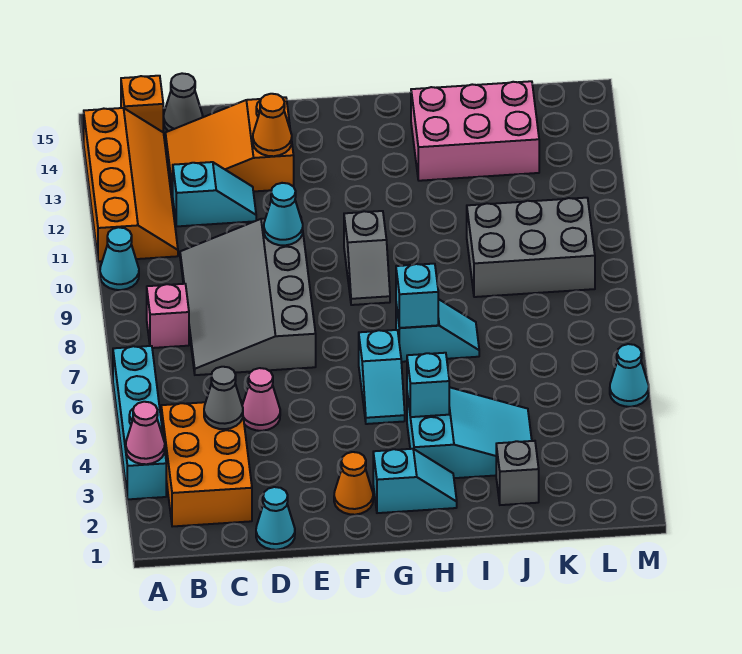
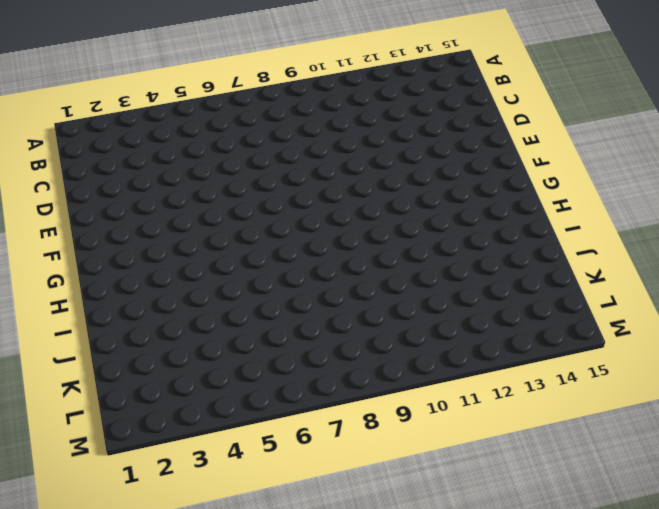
none -> cyan brick A3:A6 level 1
none -> cyan cone A10 level 1
none -> orange slope A11:B14 level 1 top A

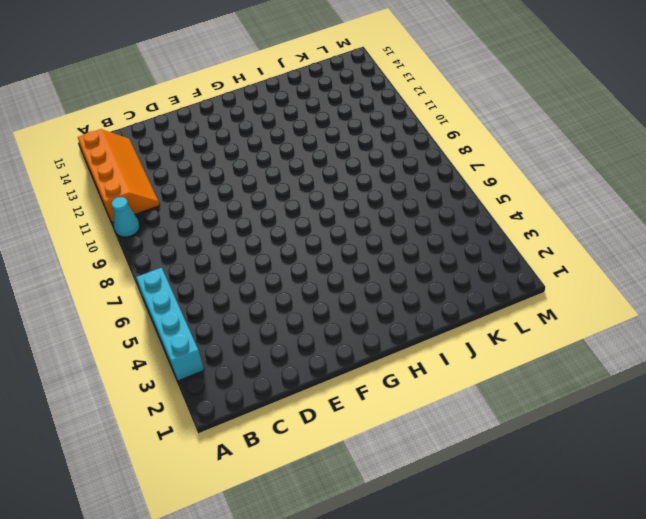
none -> orange brick B2:C4 level 1
none -> pink brick B8 level 1
none -> orange brick B15 level 1

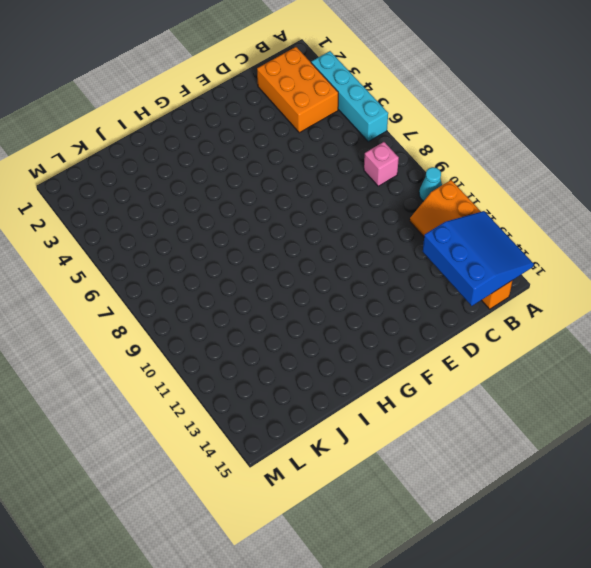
blue slope A13:C15 level 2 top C -> none
none -> grey slope C7:E10 level 1 top E
none -> cyan slope C12:D12 level 1 top C
none -> orange slope C13:E14 level 1 top E

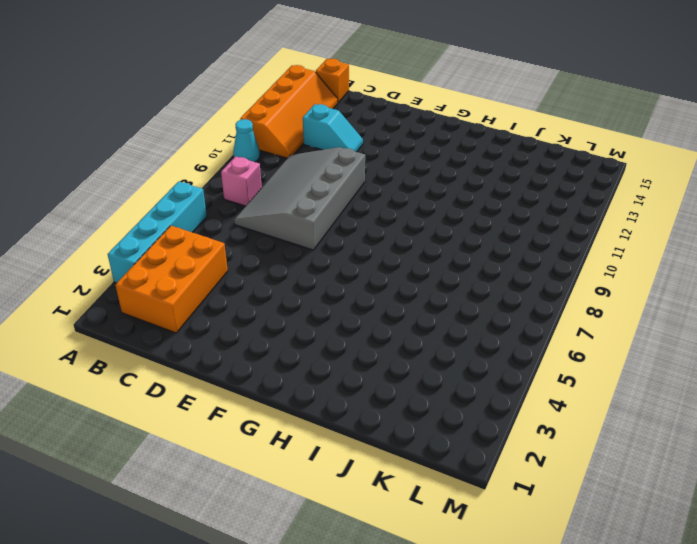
none -> orange slope C13:E14 level 1 top E
none -> grey cone C15 level 1
none -> cyan cone D1 level 1

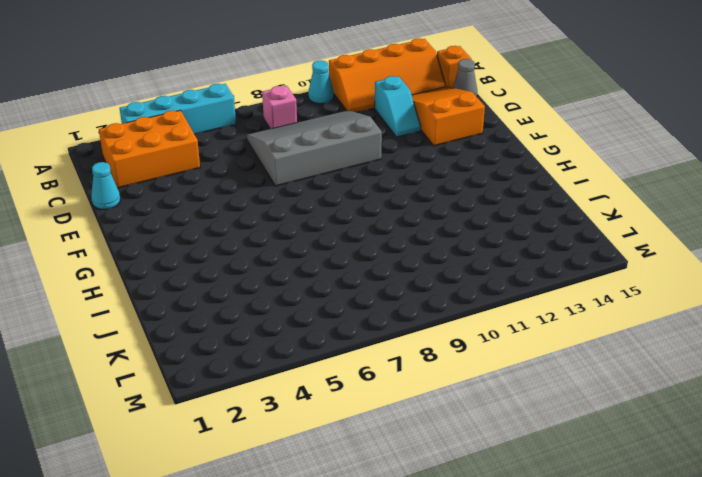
none -> pink cone D5 level 1
none -> orange cone F2 level 1
none -> cyan slope G2:H2 level 1 top G

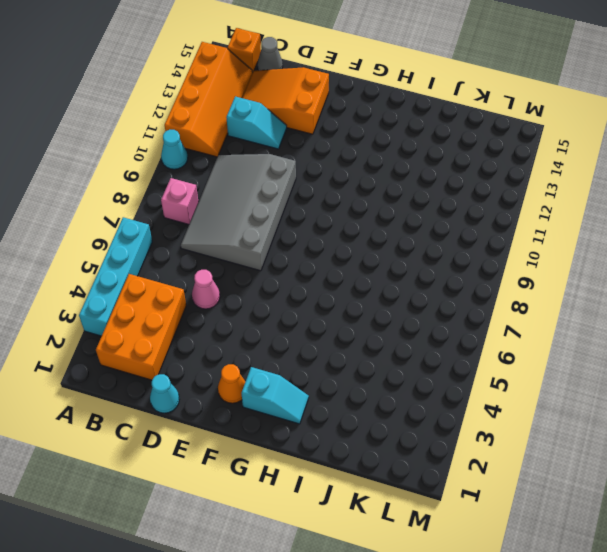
none -> cyan slope G5:G6 level 1 top 6
none -> grey slope G9:G10 level 1 top 10
none -> cyan slope H3:J4 level 1 top H

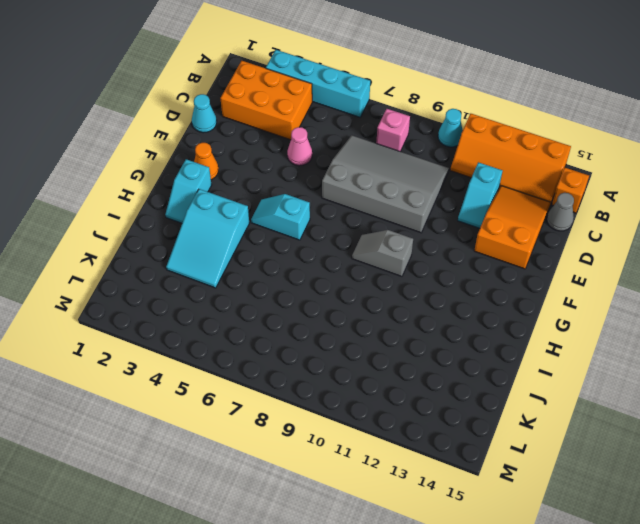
none -> cyan slope H7:I7 level 1 top H
none -> pink brick I13:K14 level 1
none -> grey brick J2 level 1

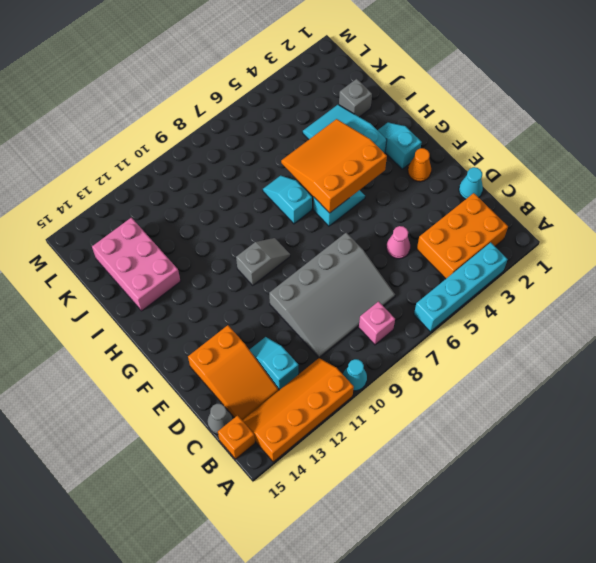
orange slope G4:I6 level 2 top G -> cyan brick H4 level 2
none -> grey brick J9:L10 level 1
none -> cyan cone M5 level 1
none -> pink cone A3 level 2

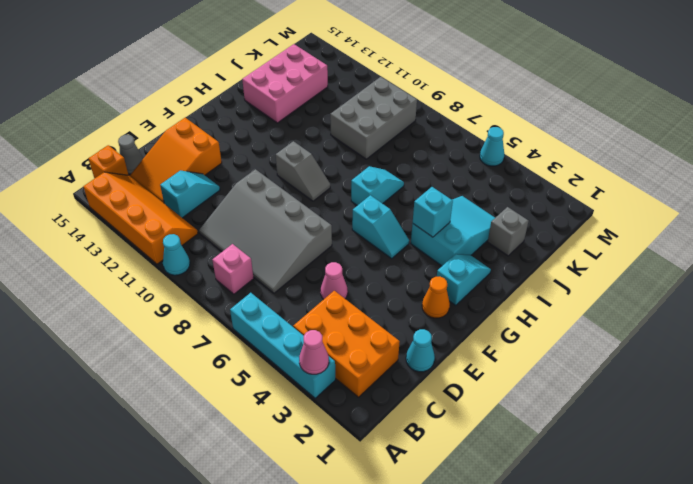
none -> grey cone C4 level 2
none -> cyan cone E10 level 2
none -> orange cone E13 level 2

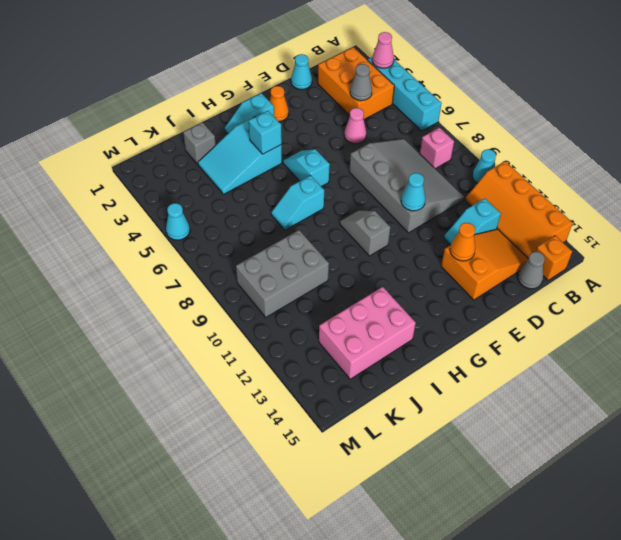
none -> cyan brick H7 level 2

